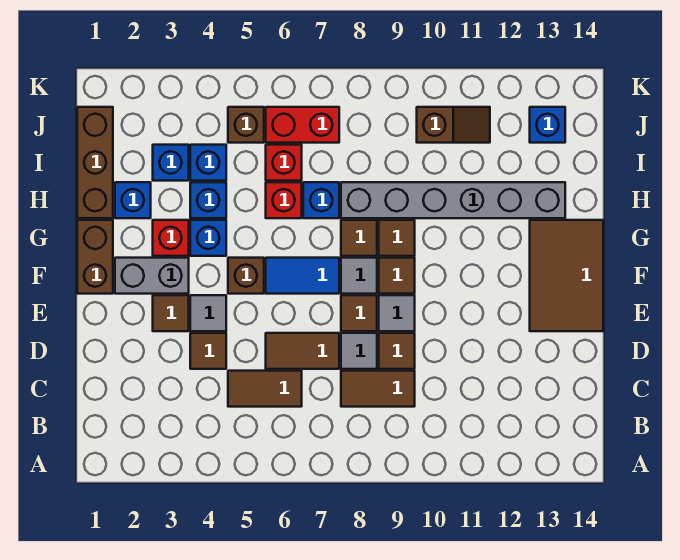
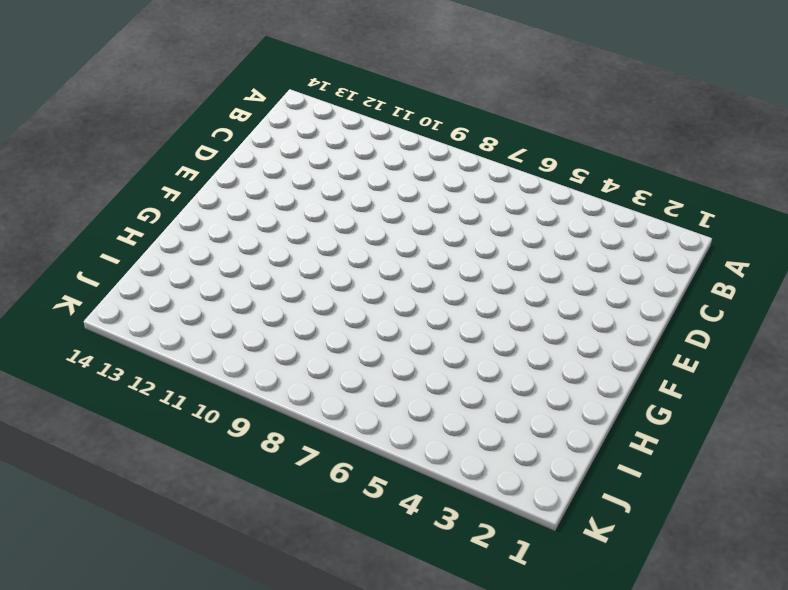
none -> brown tile C5:C6 level 1
none -> brown tile C8:C9 level 1
none -> brown tile D4 level 1
none -> brown tile D6:D7 level 1

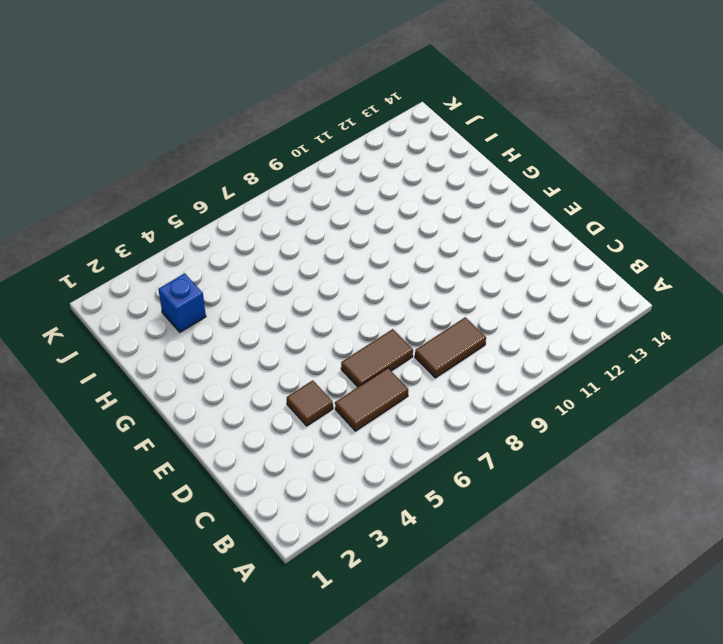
none -> grey tile D8 level 1
none -> brown tile D9 level 1
none -> brown tile E3 level 1
none -> grey tile E4 level 1

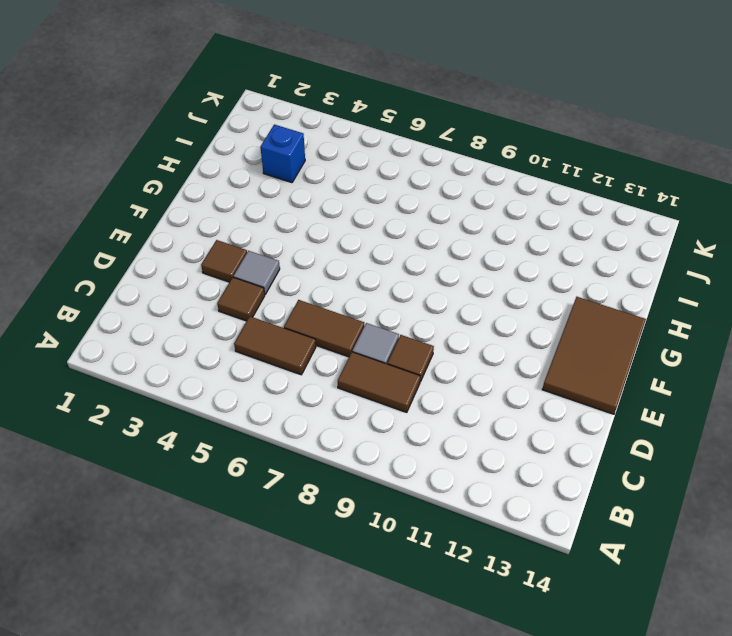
none -> brown tile E8 level 1
none -> grey tile E9 level 1
none -> brown brick F1:G1 level 1
none -> grey brick F2:F3 level 1

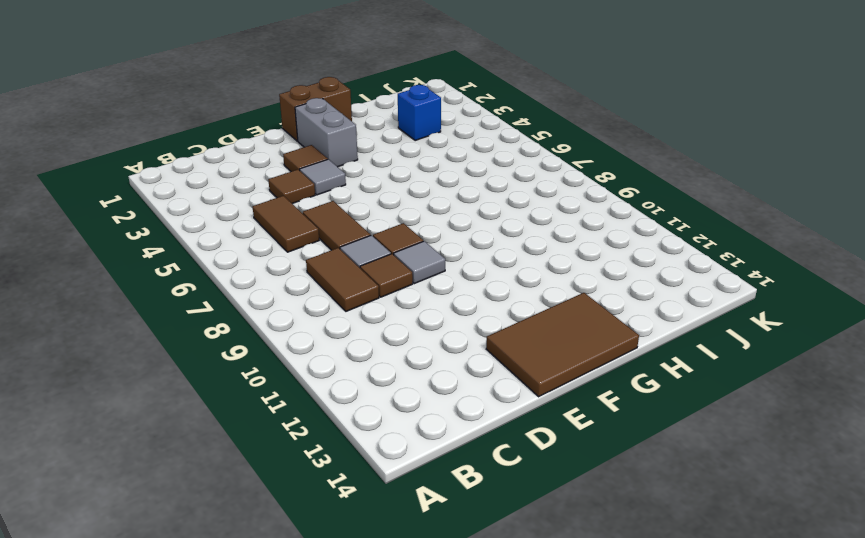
none -> brown brick F5 level 1
none -> blue tile F6:F7 level 1
none -> grey tile F8 level 1
none -> brown tile F9 level 1

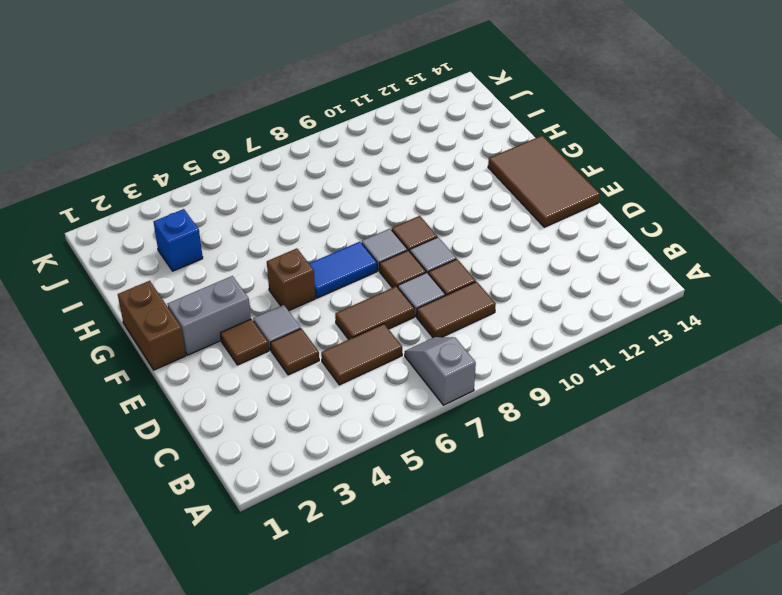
grey slope A7:B7 level 1 top A -> none
none -> red brick G3 level 1
none -> blue brick G4 level 1
none -> brown tile G8 level 1
none -> brown tile G9 level 1

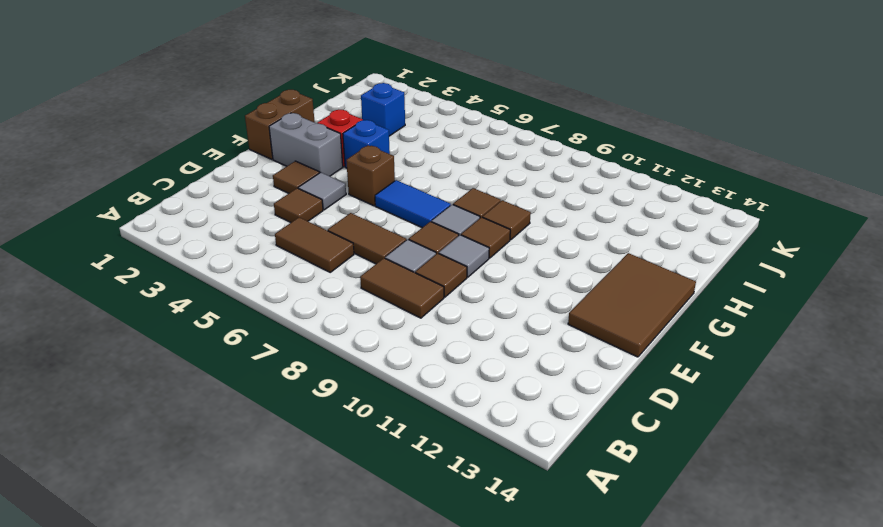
none -> brown brick H1:J1 level 1
none -> blue brick H2 level 1
none -> blue brick H4 level 1
none -> red brick H6 level 1

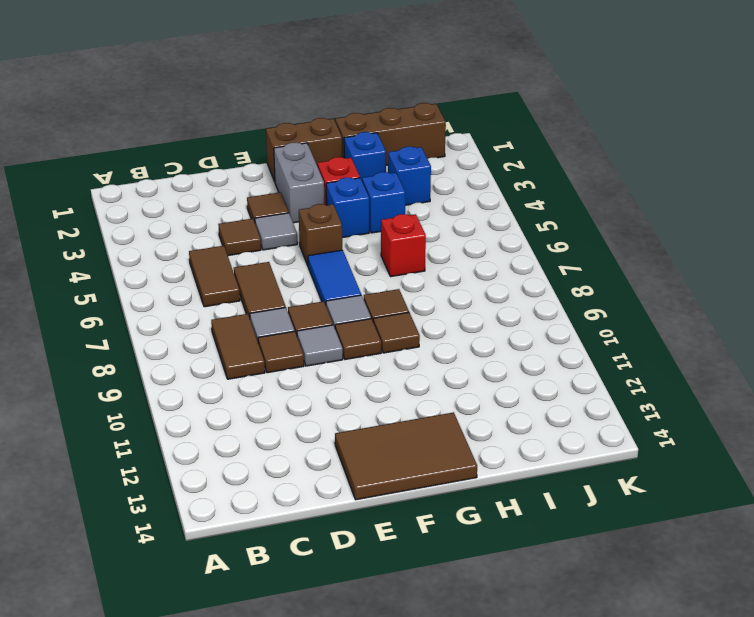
none -> blue brick H7 level 1
none -> grey brick H8:H13 level 1
none -> blue brick I4 level 1
none -> red brick I6 level 1

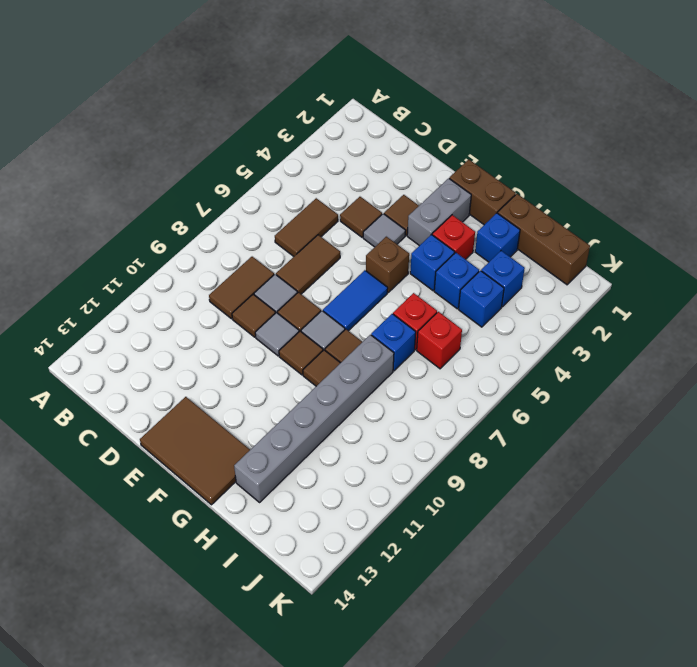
none -> brown brick J5 level 1
none -> red brick J6:J7 level 1
none -> brown slope J10:J11 level 1 top 10
none -> blue brick J13 level 1

